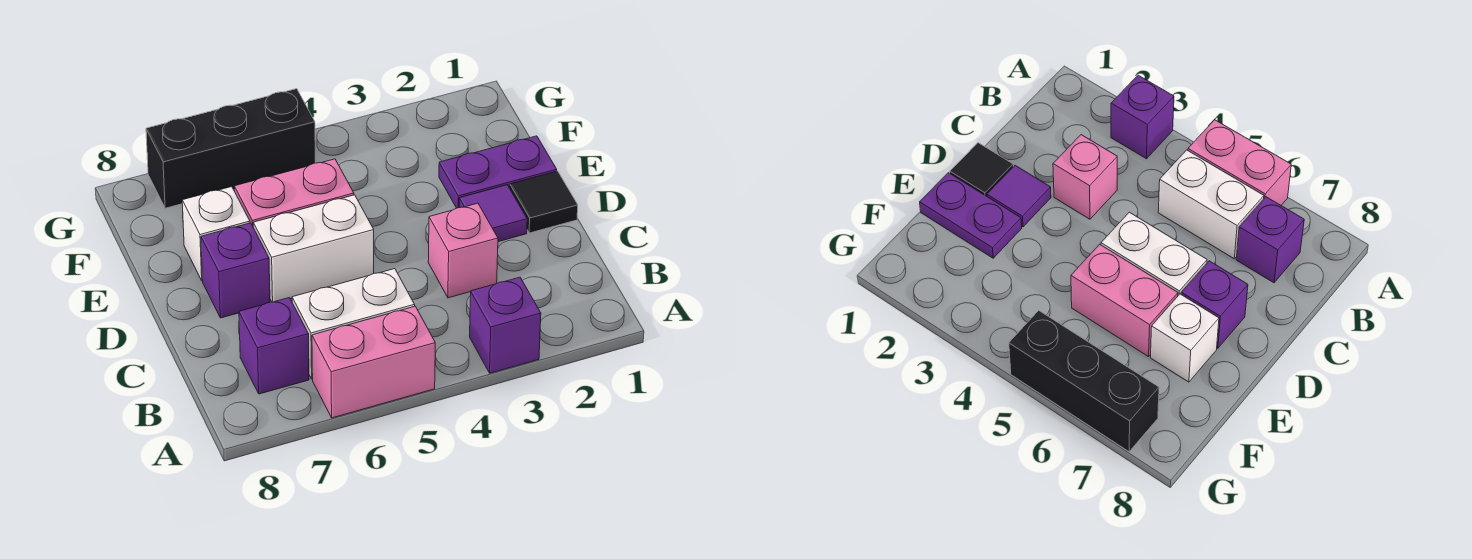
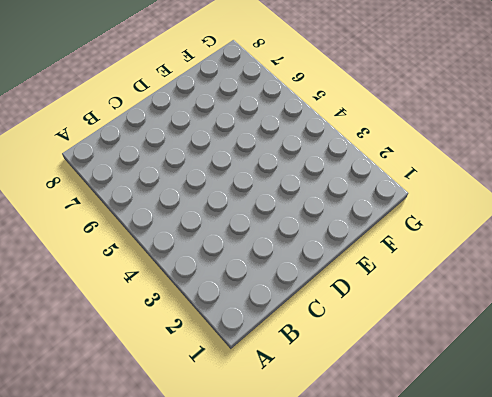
none -> purple brick A3 level 1
none -> pink brick A5:A6 level 1
none -> white brick B5:B6 level 1

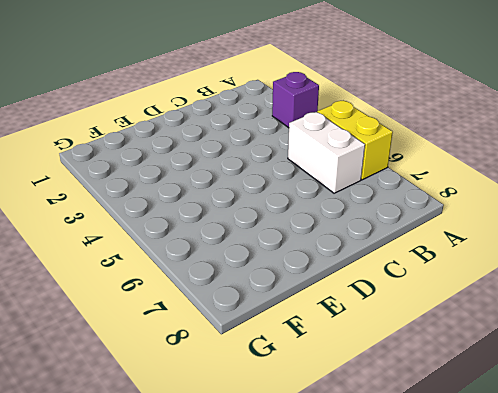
yellow brick A5:A6 level 1 -> pink brick A5:A6 level 1
none -> purple brick B7 level 1
none -> pink brick C3 level 1
none -> black tile D1 level 1

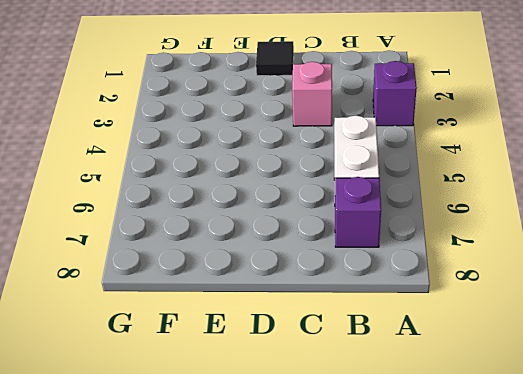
none -> pink brick A5:A6 level 1
none -> purple tile D2 level 1
none -> white brick D5:D6 level 1

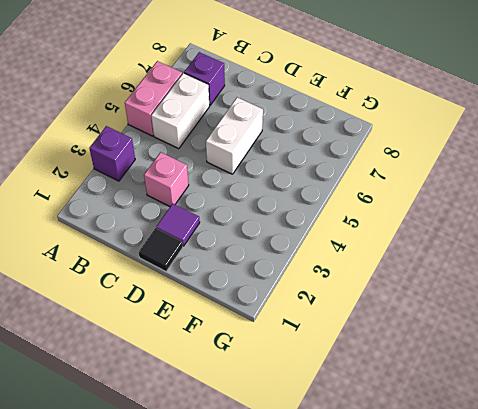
none -> purple brick D7 level 1
none -> purple plate E1:E2 level 1
none -> pink brick E5:E6 level 1

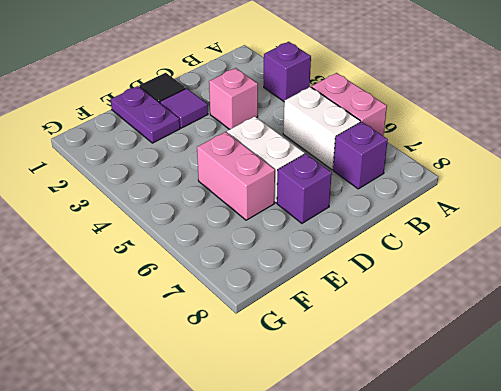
none -> white brick E7 level 1
none -> black brick G5:G7 level 1

